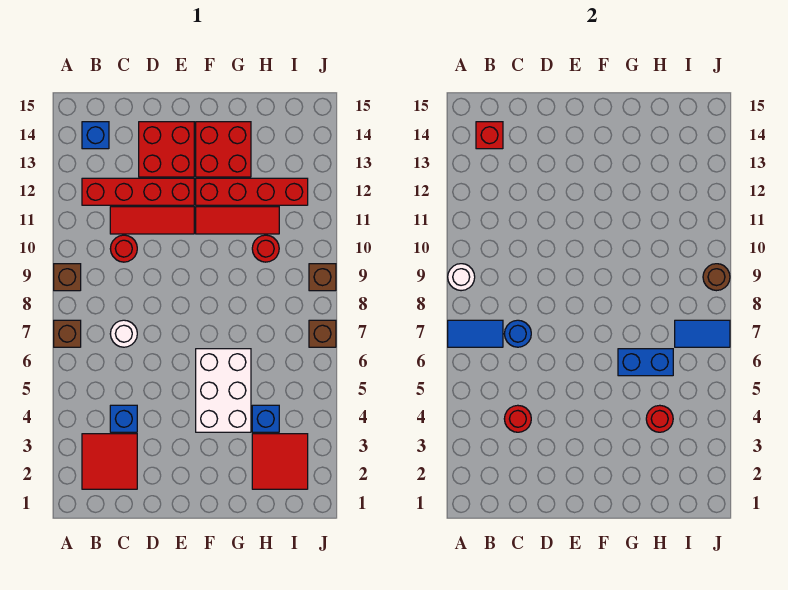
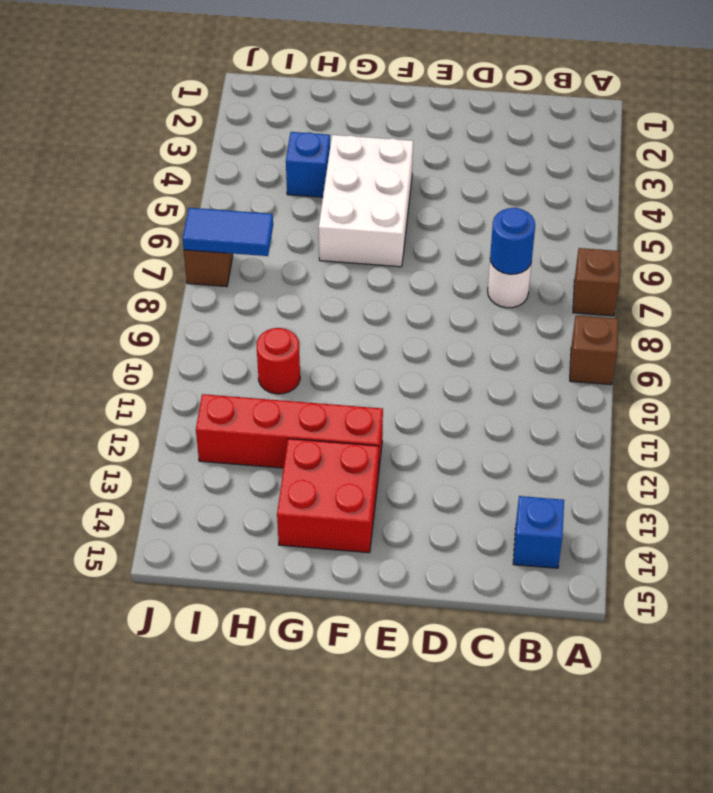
none -> red tile B2:C3 level 1
none -> red brick B12:E12 level 1
none -> blue brick C4 level 1

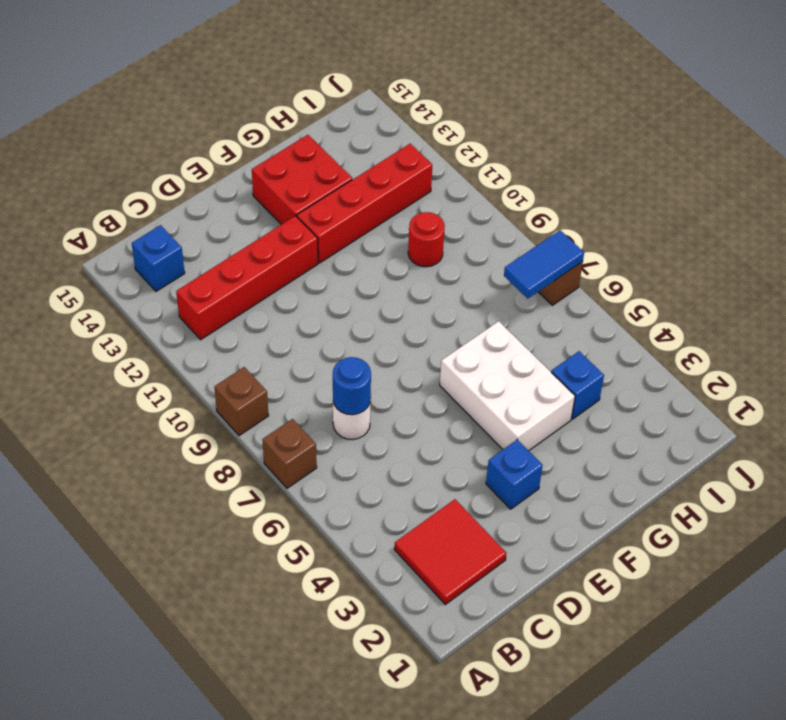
blue brick E3 level 1 -> blue brick C4 level 1
none -> red round brick C10 level 1
none -> red tile C11:E11 level 1
none -> red brick D13:E14 level 1

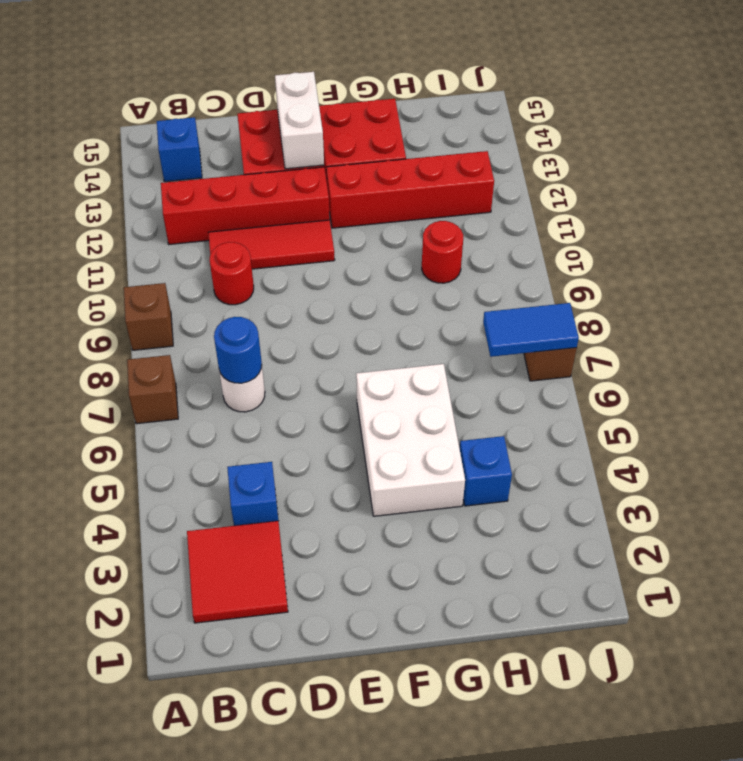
white brick E13:E14 level 2 -> none
none -> red tile F11:H11 level 1
none -> red tile H2:I3 level 1
none -> brown brick J9 level 1

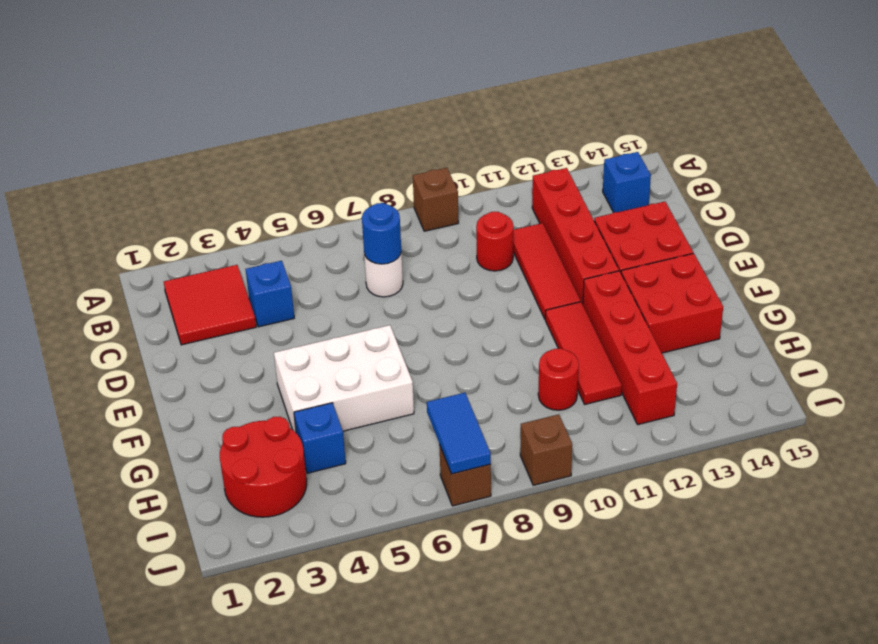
red round brick H2:I3 level 1 -> red tile H2:I3 level 1
none -> brown brick A7 level 1
none -> blue tile A7:B7 level 2
none -> white round brick A9 level 2

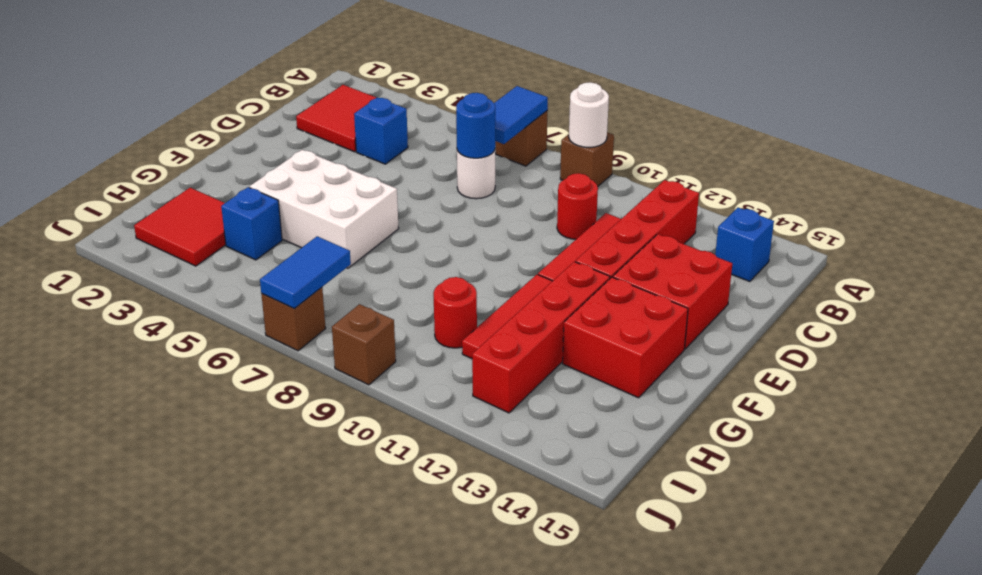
none -> red brick B14 level 2
none -> red round brick C4 level 2
none -> blue brick G6:H6 level 2

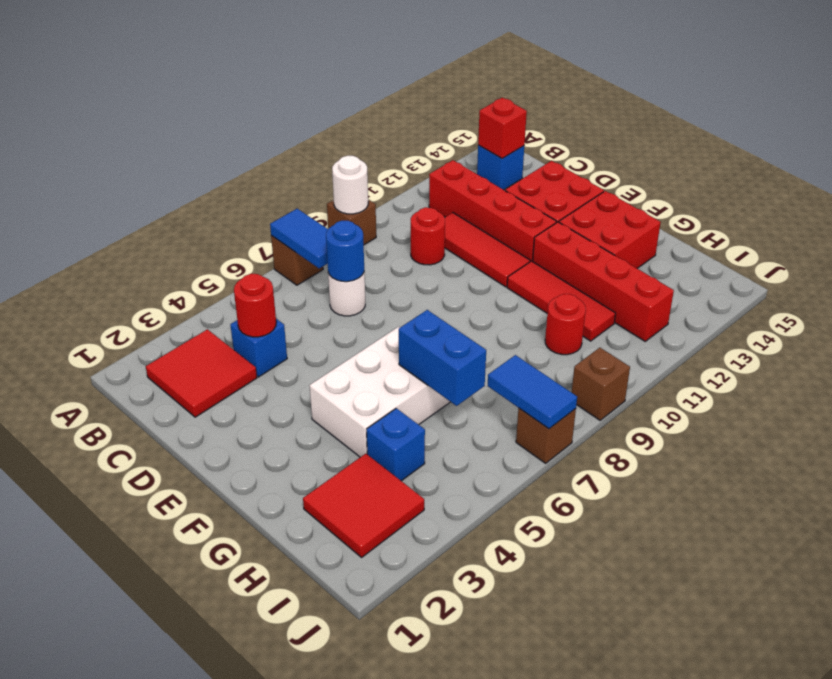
none -> red round brick H4 level 2
none -> brown round brick J9 level 2

